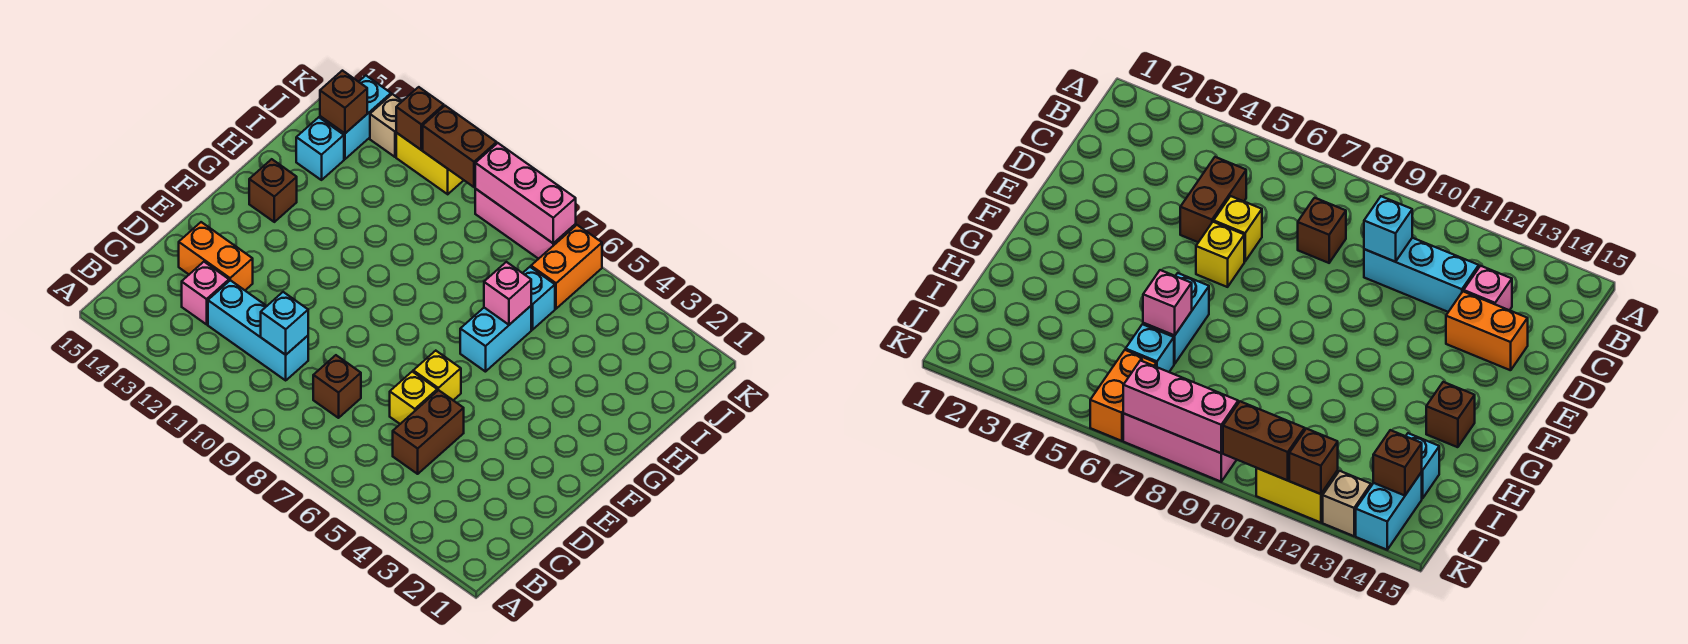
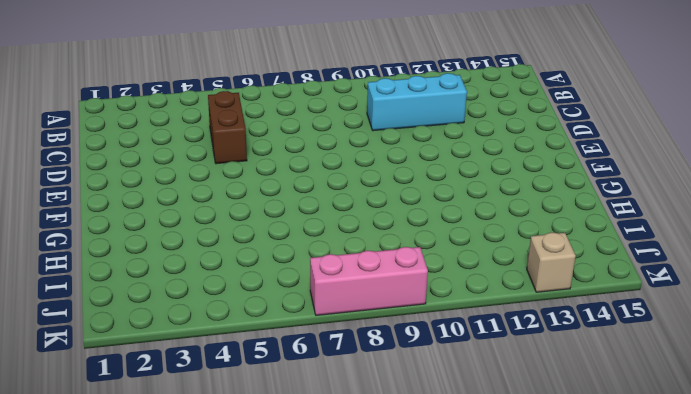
none -> brown brick C8 level 1
none -> pink brick C13 level 1
none -> yellow brick D6 level 1

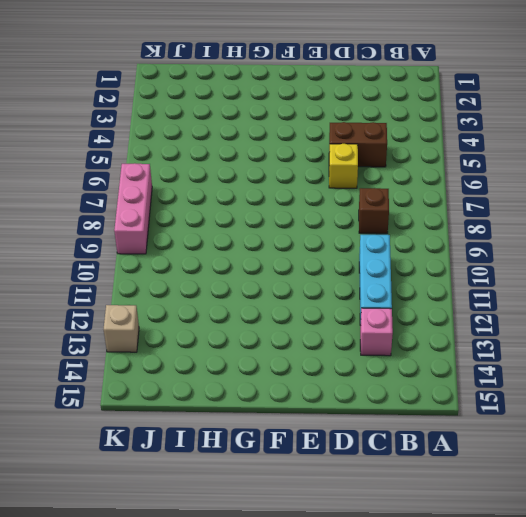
none -> orange brick D13:D14 level 1
none -> yellow brick E6 level 1
none -> cyan brick G6:H6 level 1

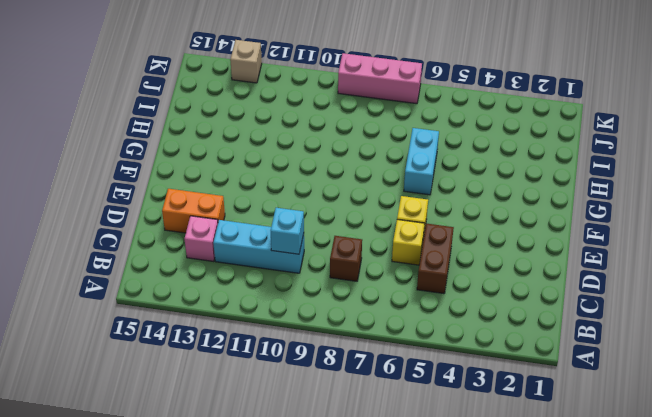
none -> brown brick G14 level 1
none -> cyan brick I6 level 1
none -> cyan brick I14 level 1

